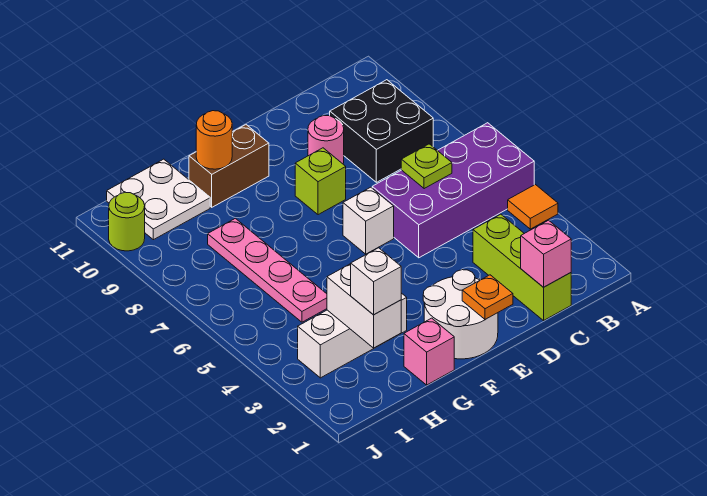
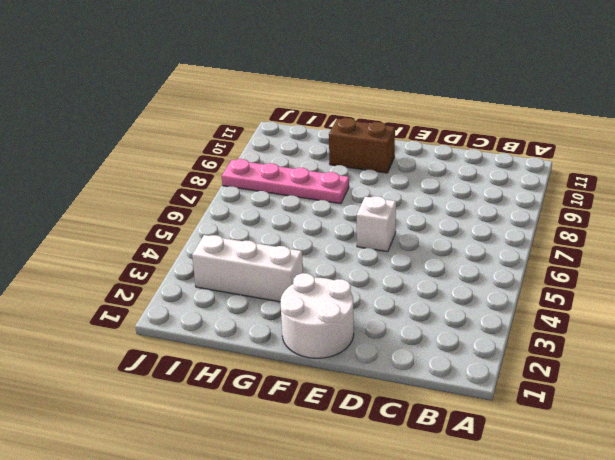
pink plate G8:J8 level 1 -> pink plate H5:H8 level 1
none -> orange tile A4 level 1
none -> purple brick A5:D6 level 1
none -> black brick B8:C9 level 1

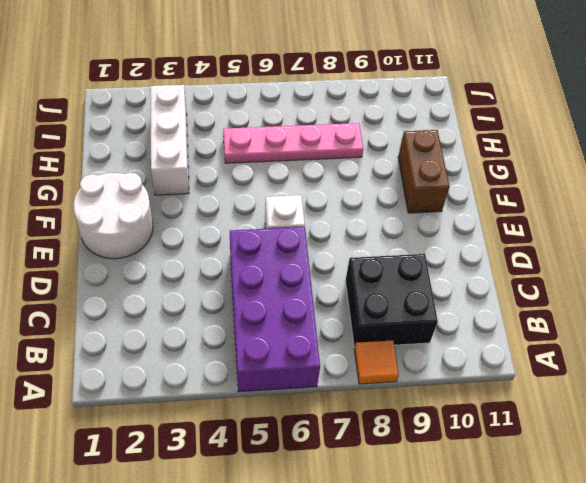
orange tile A8 level 1 -> orange tile A4 level 1
none -> lime brick C1:C3 level 1
none -> pink round brick D9 level 1
none -> lime brick E8 level 1

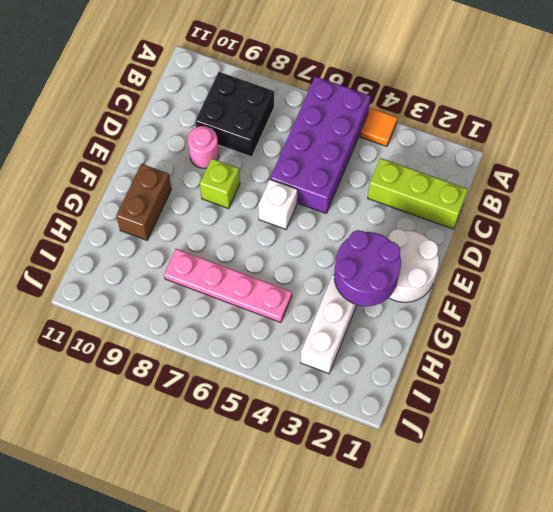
purple round brick F2:G3 level 2 -> none
none -> pink brick G1 level 1
none -> white plate H10:I11 level 1
none -> lime round brick J10 level 1

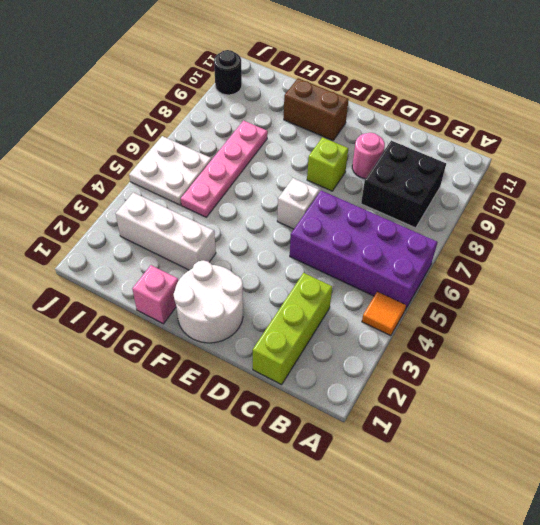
white plate I5:J6 level 1 -> white plate H10:I11 level 1
black round brick J10 level 1 -> lime round brick J10 level 1
none -> pink brick C1 level 2
none -> lime plate C6 level 2
none -> orange plate E1 level 2

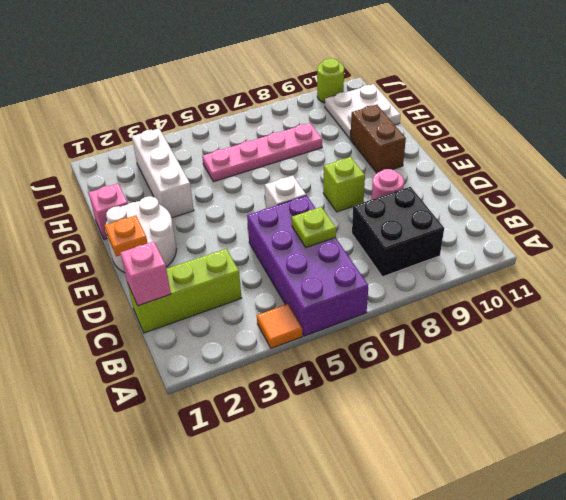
none -> orange round brick G10 level 2
none -> white brick H2:H3 level 2
none -> white brick H2 level 3

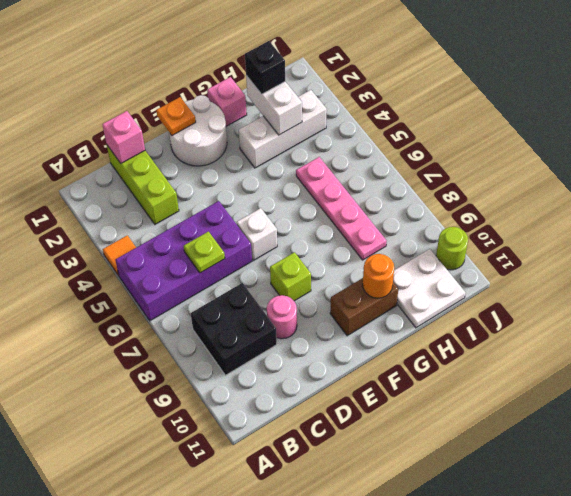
black brick H2 level 3 -> white brick H2 level 3

